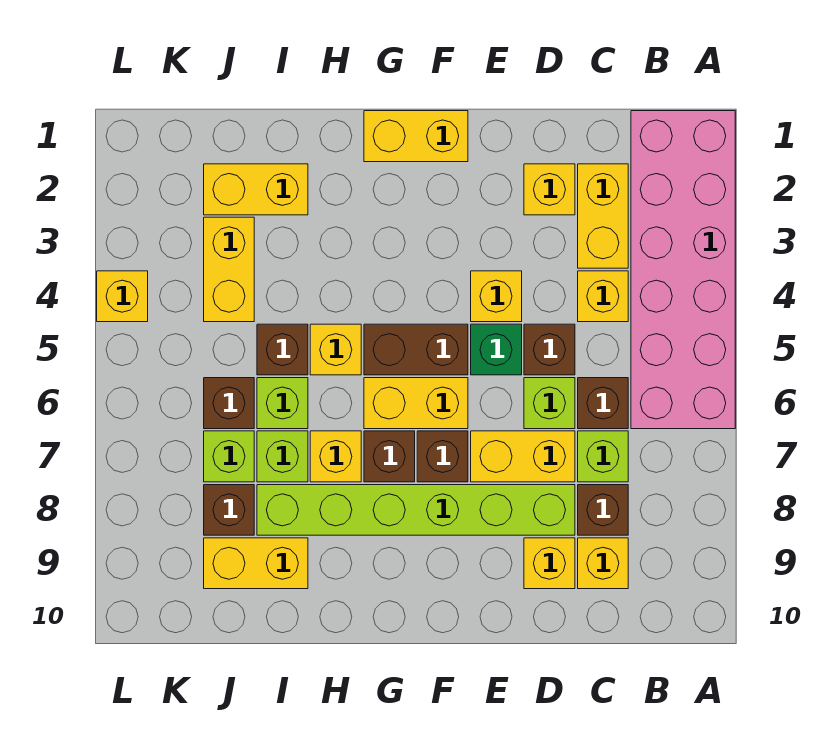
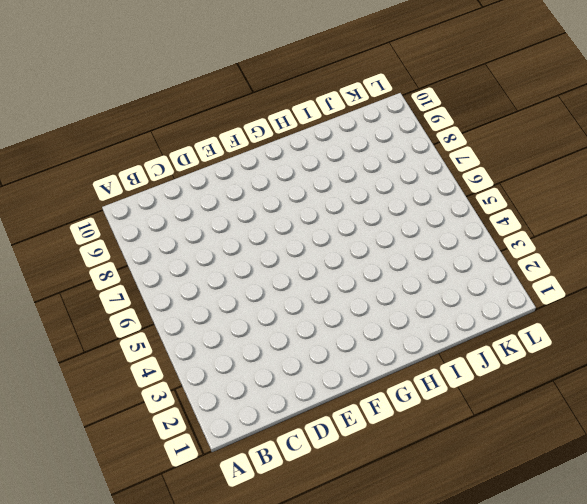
none -> pink brick A1:B6 level 1
none -> yellow brick C2:C3 level 1
none -> yellow brick C4 level 1
none -> brown brick C6 level 1

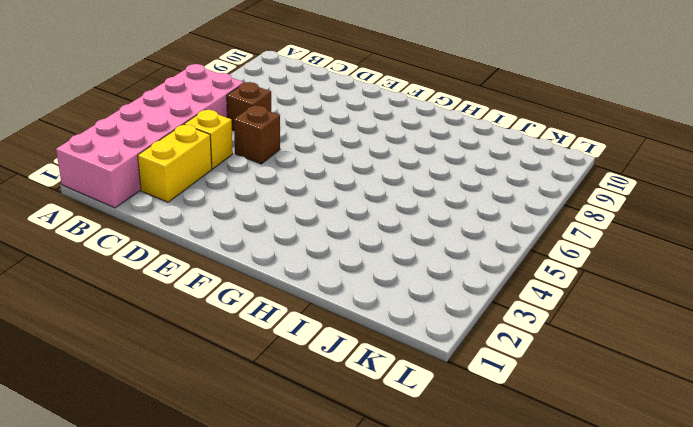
none -> lime brick C7 level 1
none -> brown brick C8 level 1
none -> yellow brick C9 level 1
none -> yellow brick D2 level 1

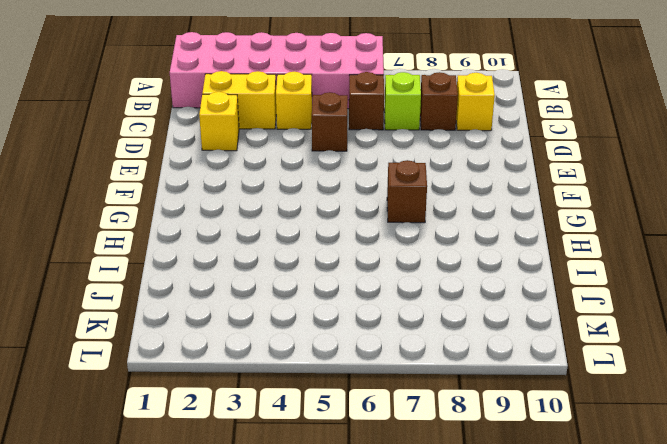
none -> lime brick D6 level 1
none -> yellow brick D7:E7 level 1
none -> lime brick D8:I8 level 1
none -> yellow brick D9 level 1

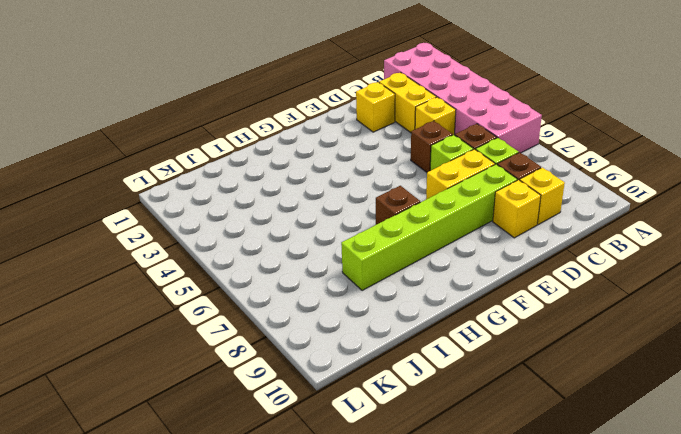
none -> yellow brick E4 level 1
none -> green brick E5 level 1
none -> yellow brick F1:G1 level 1
none -> brown brick F5:G5 level 1

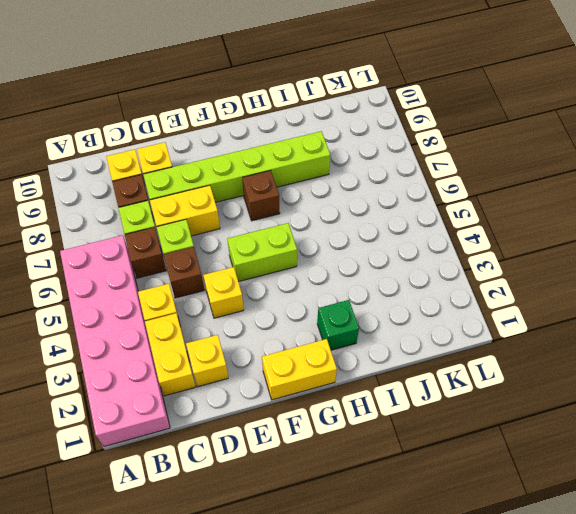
lime brick F5:G5 level 1 -> brown brick F5:G5 level 1
green brick H2 level 1 -> green brick E5 level 1
none -> yellow brick F6:G6 level 1
none -> brown brick F7 level 1
none -> yellow brick H5 level 1
none -> yellow brick H7 level 1

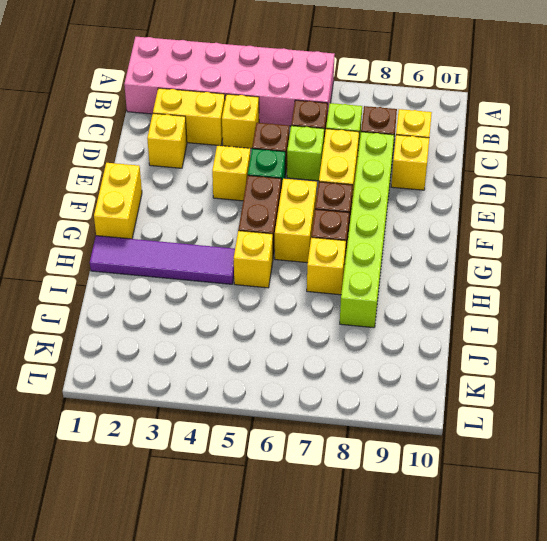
purple tile H1:H4 level 1 -> none
none -> yellow brick I2:J2 level 1
none -> brown brick I5 level 1
none -> lime brick I6 level 1
none -> lime brick I7 level 1

